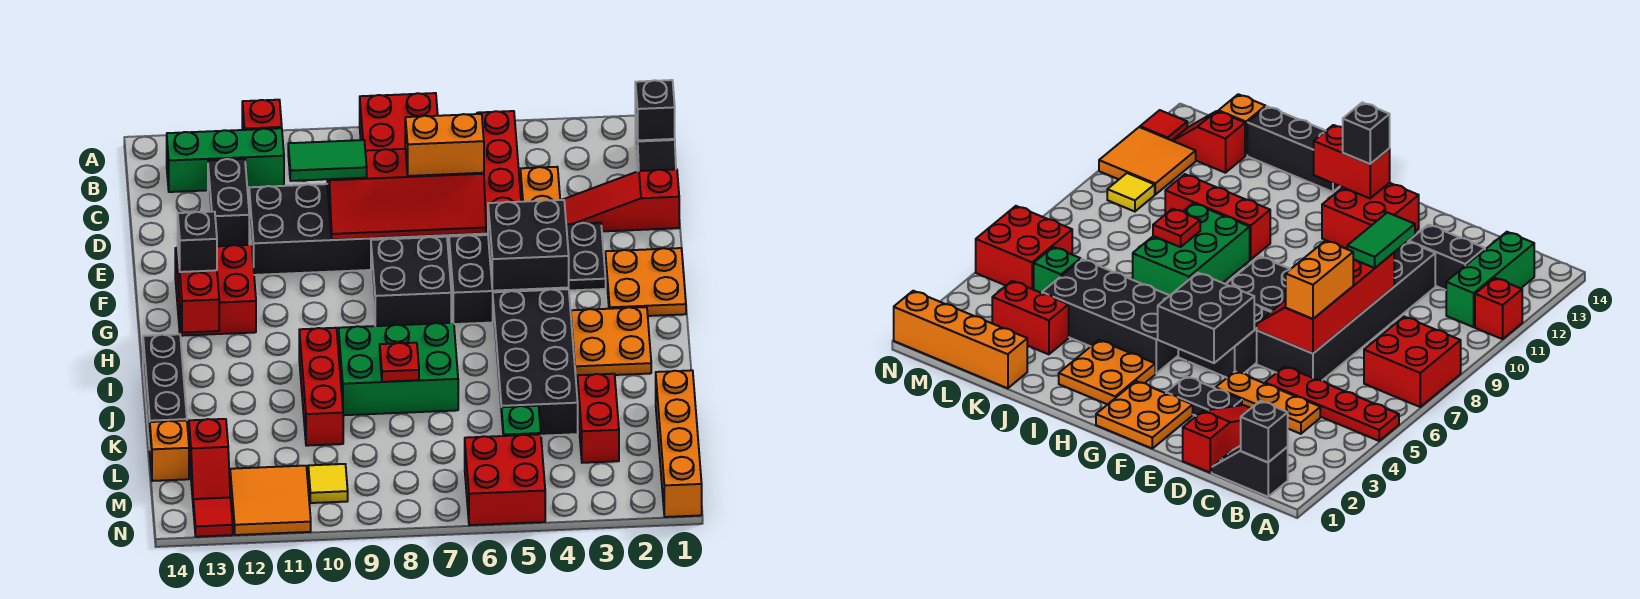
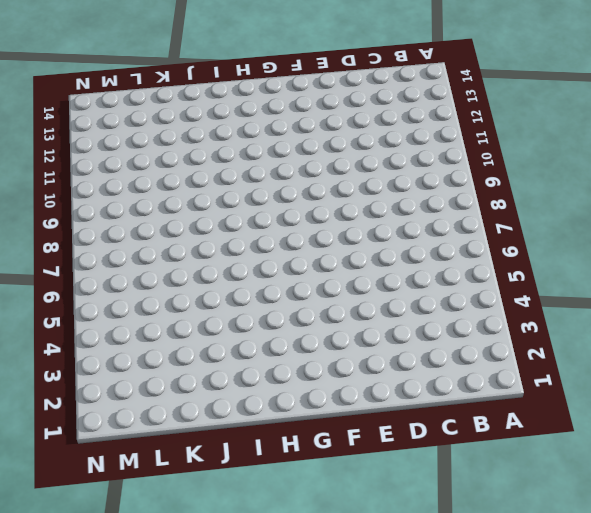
none -> red plate A5:D5 level 1
none -> red brick A7:B8 level 1
none -> red brick A11 level 1
none -> black slope B1:C1 level 1 top B

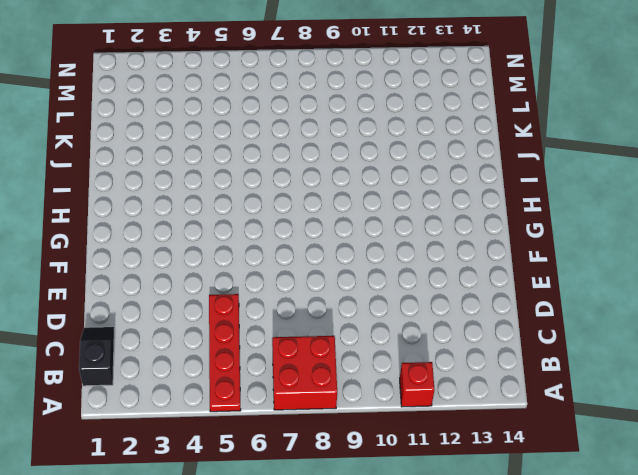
none -> green brick B11:B13 level 1
none -> orange plate C4:E4 level 1
none -> black brick C12:D12 level 1
none -> red slope D1:D3 level 1 top 1

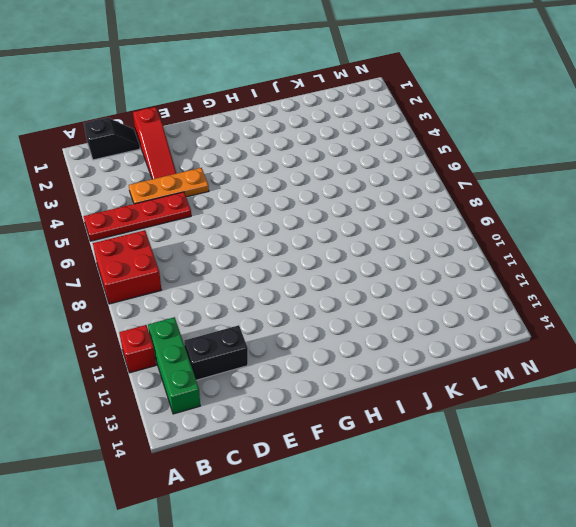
none -> black brick D6:E11 level 1
none -> black plate E3:F3 level 1
none -> orange plate F1:G2 level 1
none -> black brick F5:G6 level 1

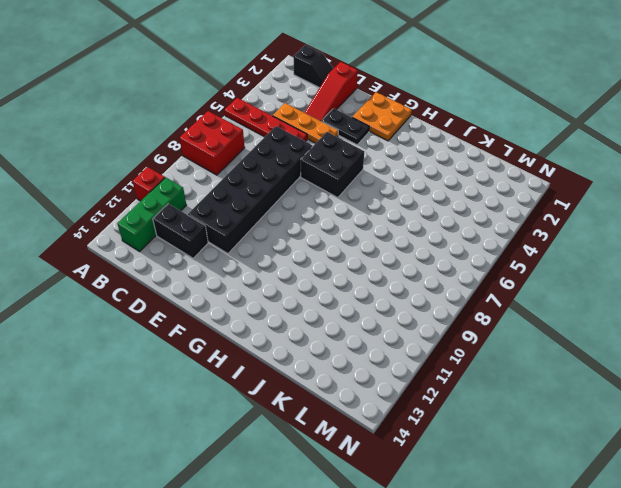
none -> black brick F7:G8 level 1
none -> red brick F12:G13 level 1
none -> orange plate H2:I3 level 1
none -> black brick H4:K5 level 1

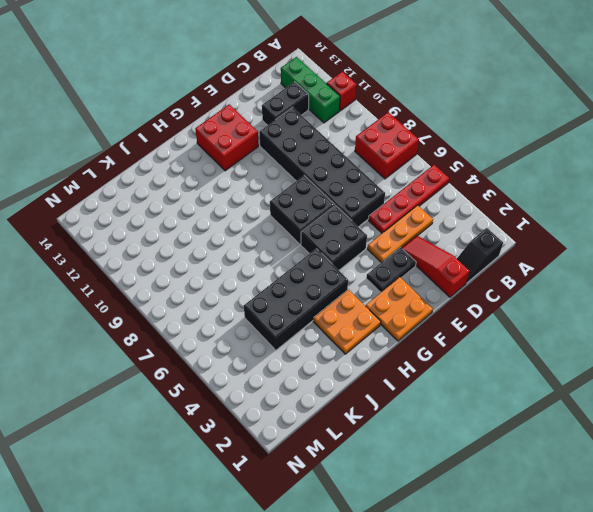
none -> green brick I7:J9 level 1
none -> red brick I10:K10 level 1
none -> black brick I14:K14 level 1
none -> orange brick K1:N1 level 1

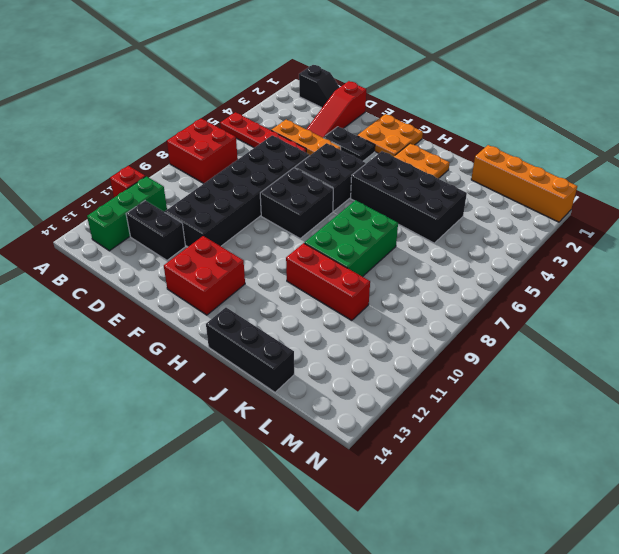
none -> red brick K3:L3 level 1
none -> green brick L5 level 1
none -> red slope L13:M13 level 1 top L
none -> orange brick L14 level 1

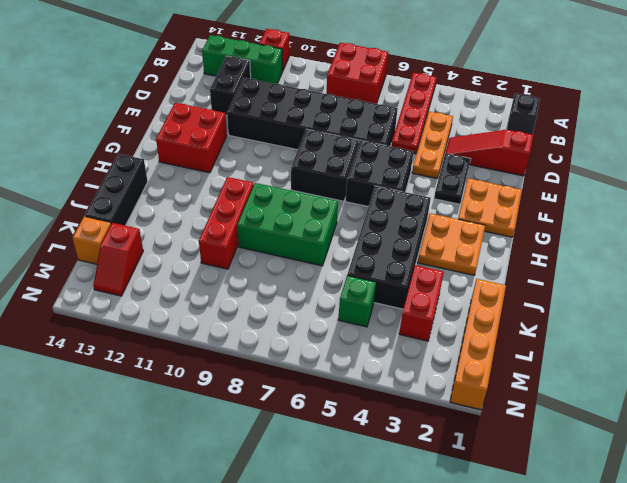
none -> red brick M5:N6 level 1
none -> yellow tile M10 level 1
none -> orange tile M11:N12 level 1
none -> red tile N13 level 1

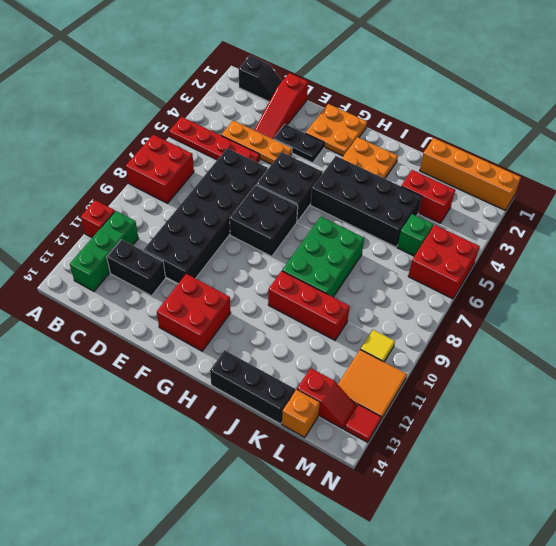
none -> black brick B1 level 2
none -> red slope D6:E9 level 2 top D
none -> black brick F4:G5 level 2
none -> red brick G13:H13 level 2

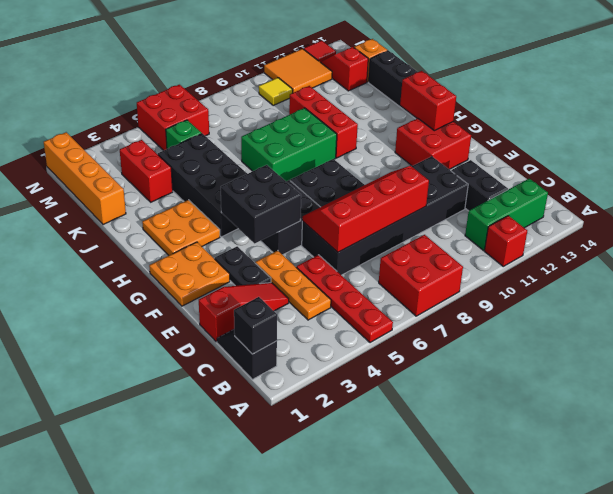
none -> red plate J8 level 2
none -> orange brick D6:D7 level 3
none -> green tile D9:D10 level 3
none -> black brick G13 level 3

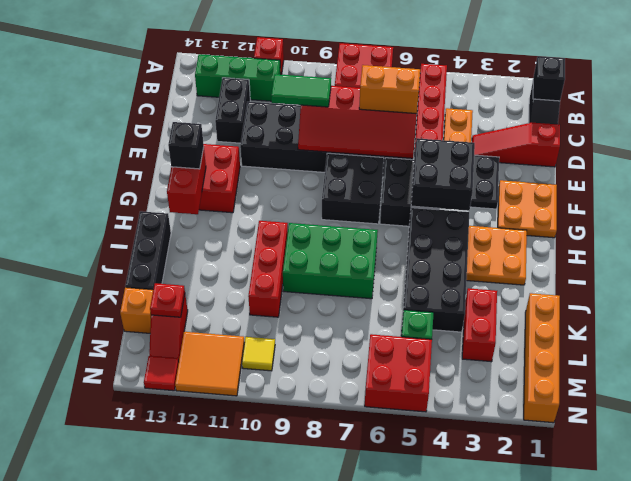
red plate L13 level 2 -> red plate J8 level 2

